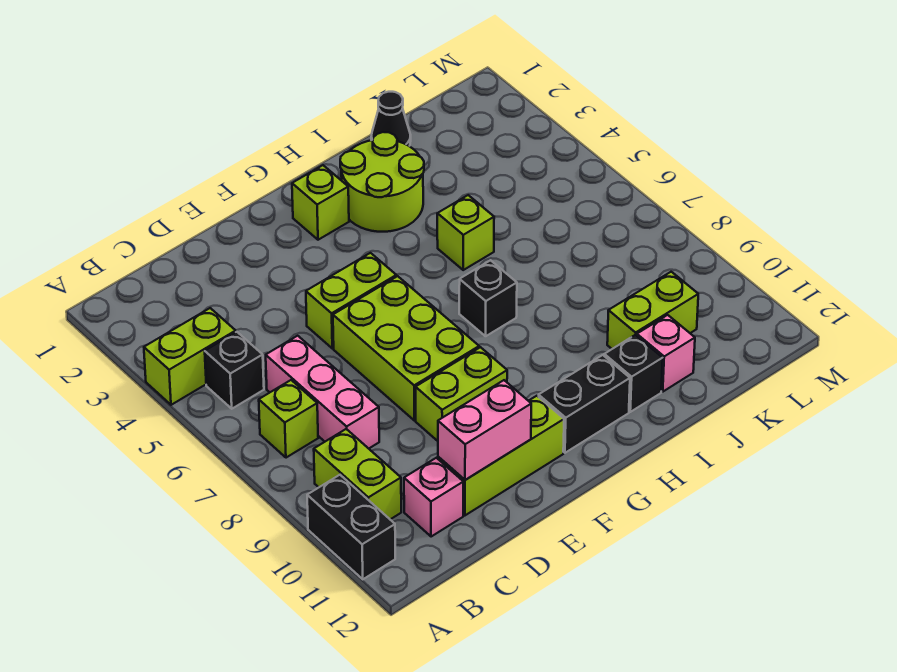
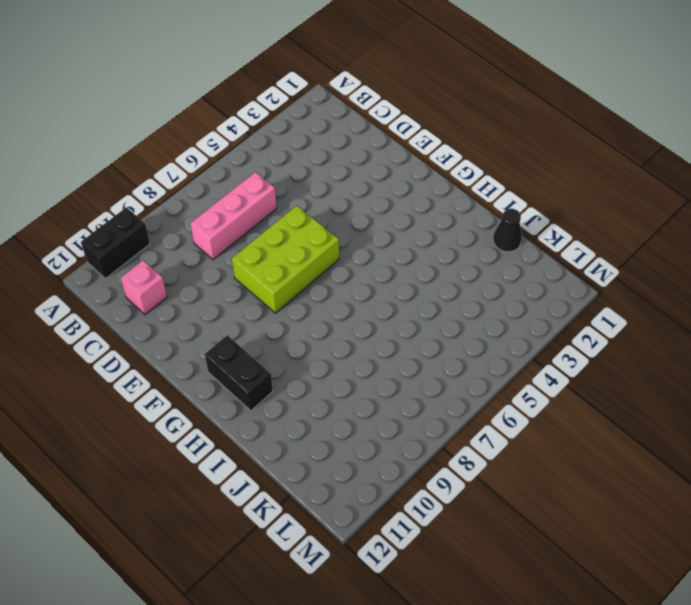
none -> lime brick A4:B4 level 1
none -> black brick B5 level 1
none -> lime brick B7 level 1

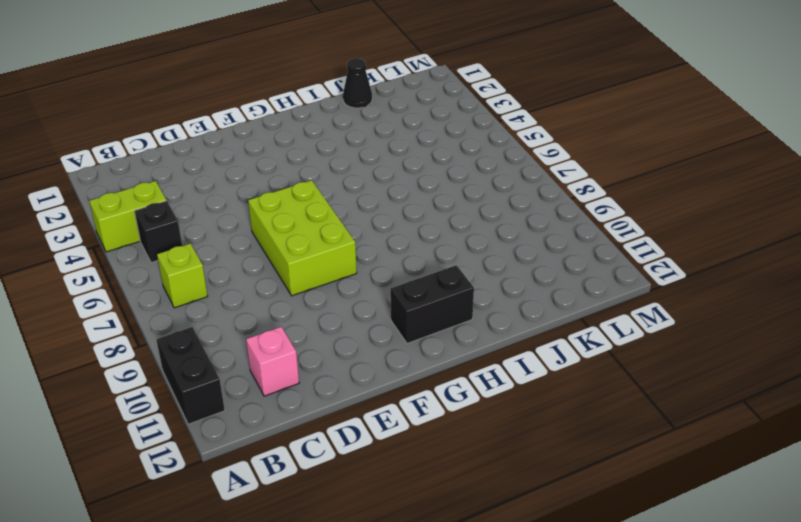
none -> lime brick B9:B10 level 1
none -> pink brick C6:C8 level 1
none -> lime brick D11:F11 level 1

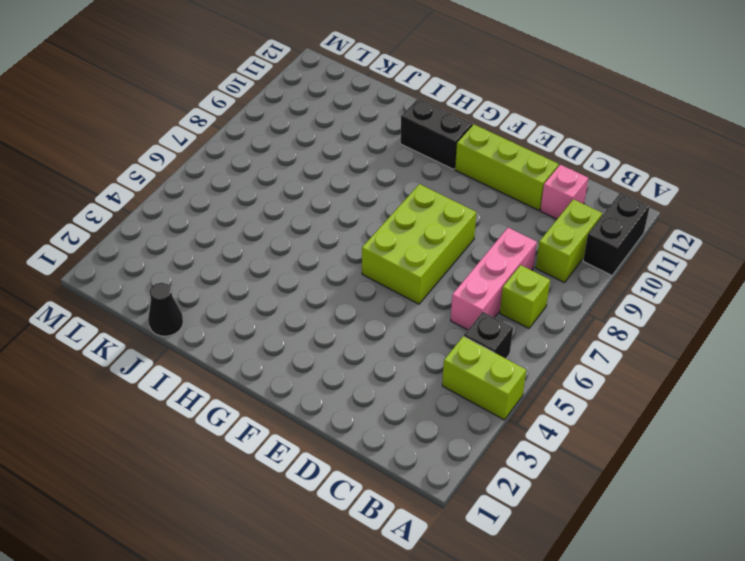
none -> lime brick E5:F5 level 1
none -> lime brick E9:F9 level 1
none -> lime brick G2 level 1

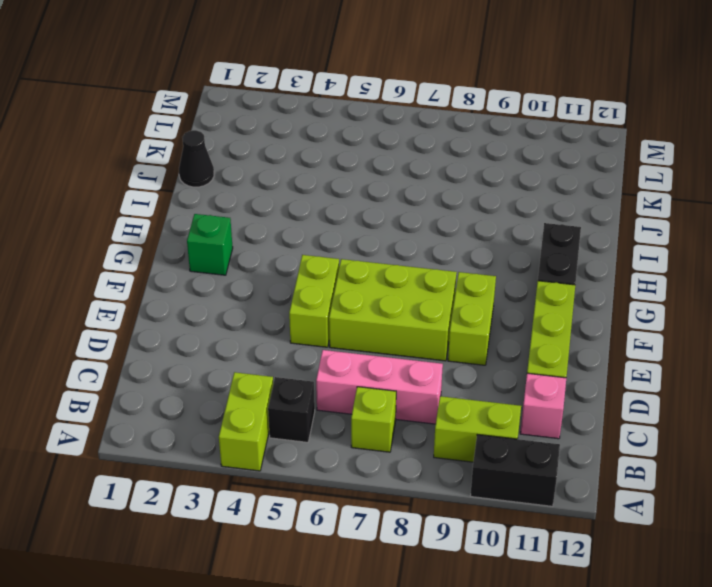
green brick G2 level 1 -> lime brick G2 level 1
none -> lime round brick H2:I3 level 1
none -> black brick H7 level 1
none -> lime brick I5 level 1

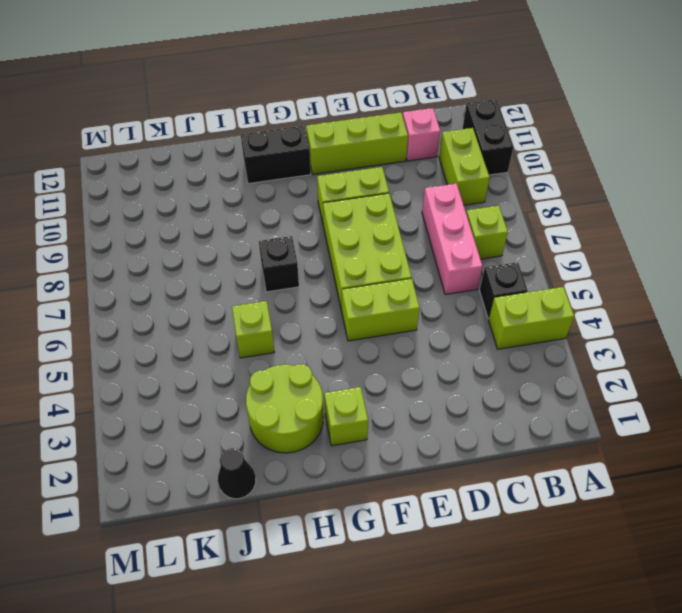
none -> black brick I11 level 1
none -> lime brick J10:K10 level 1
none -> pink brick J11 level 1

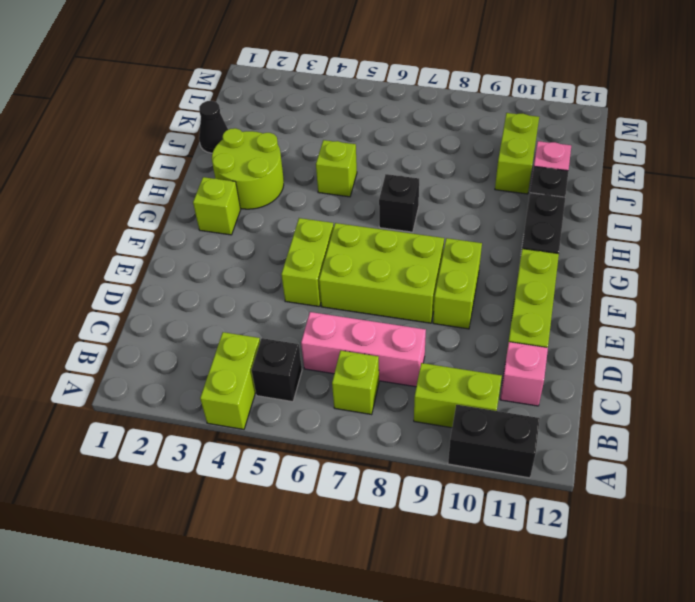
none -> pink brick D11:E11 level 2

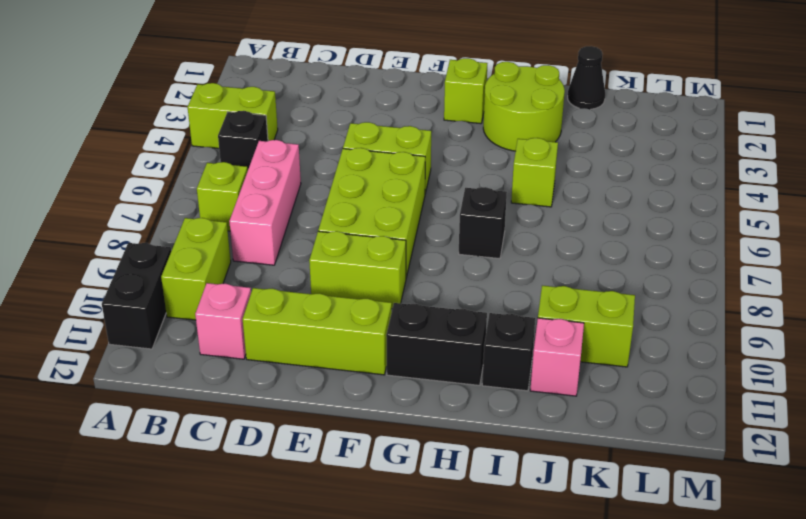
none -> pink brick D11:E11 level 2

